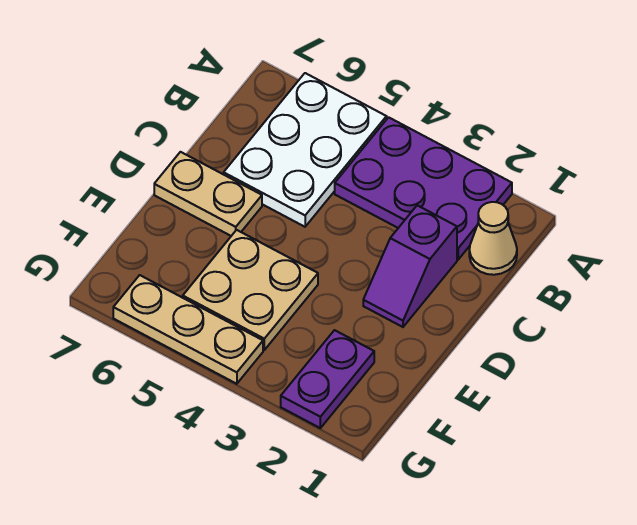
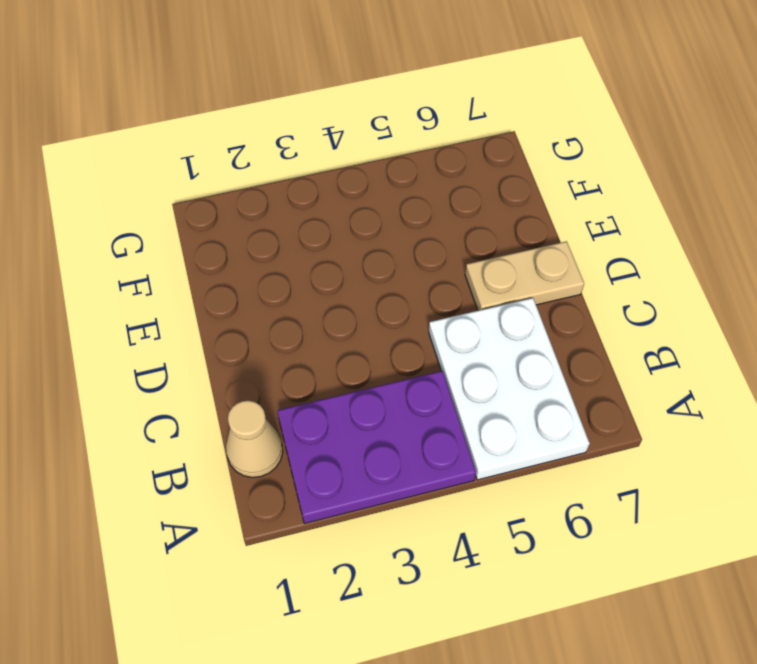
none -> purple slope C2:D2 level 1 top C
none -> tan plate E4:F5 level 1

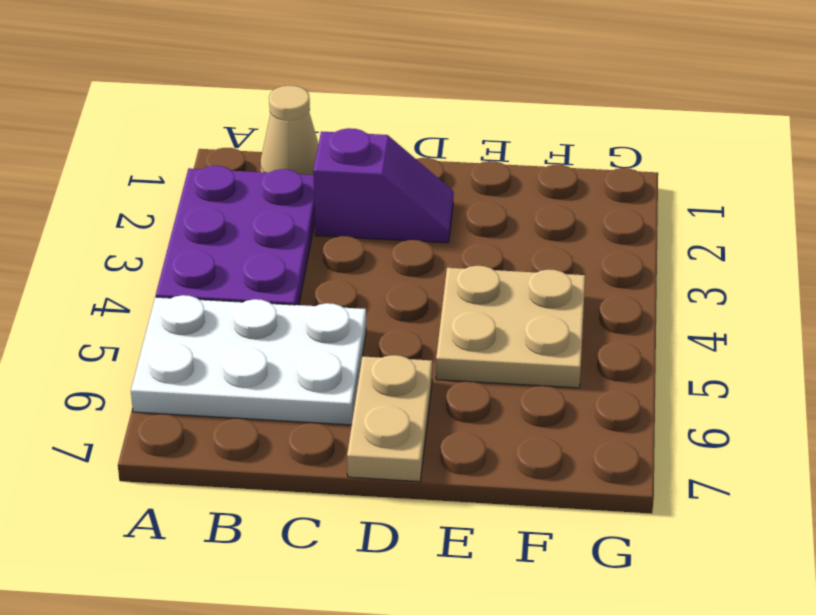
none -> purple plate F2:G2 level 1
none -> tan plate G4:G6 level 1

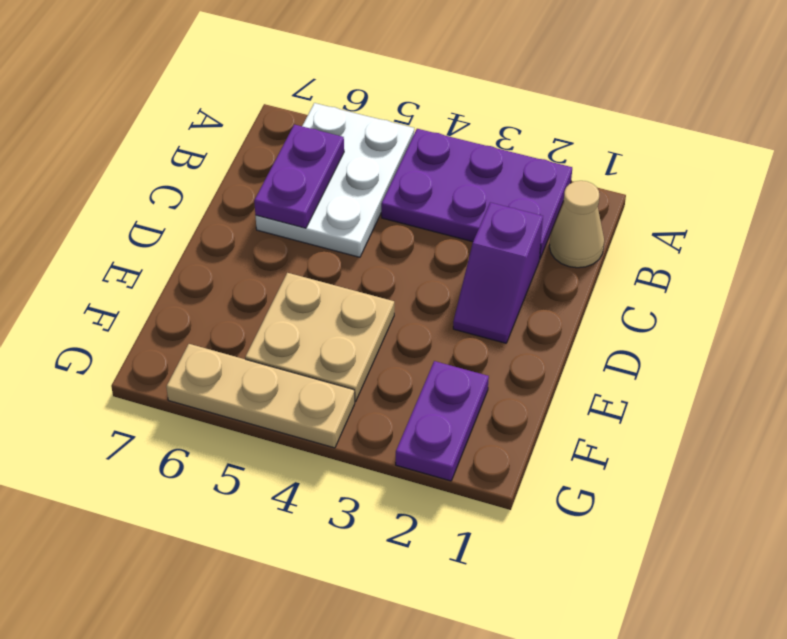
purple plate B6:C6 level 2 -> none
none -> tan plate D6:D7 level 1

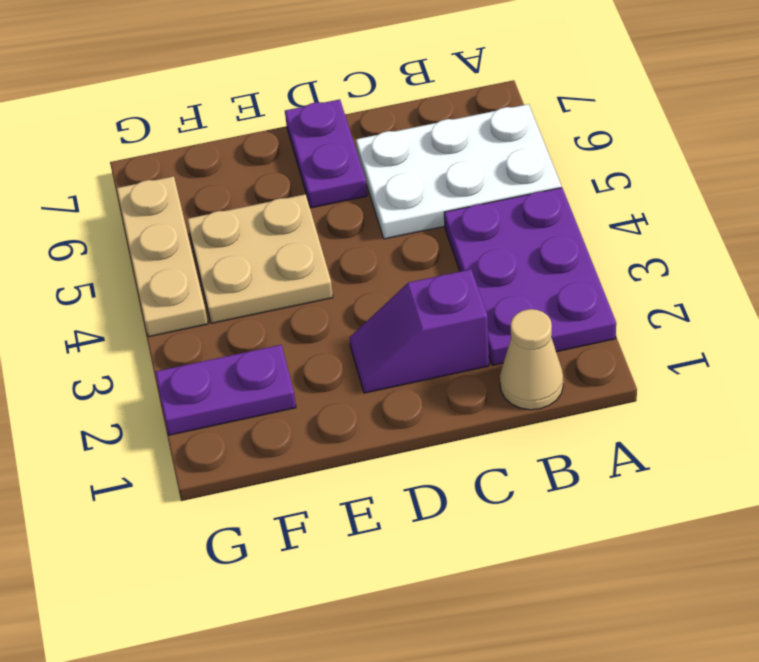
purple plate D6:D7 level 1 -> tan plate D6:D7 level 1

